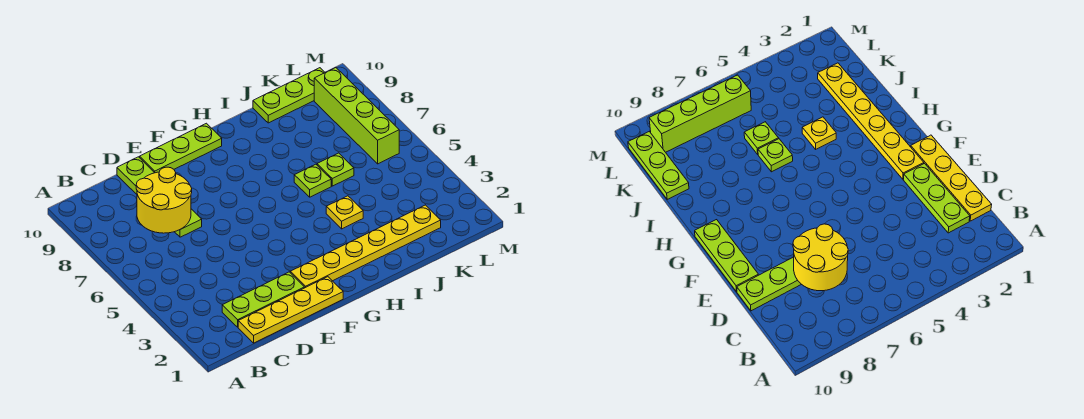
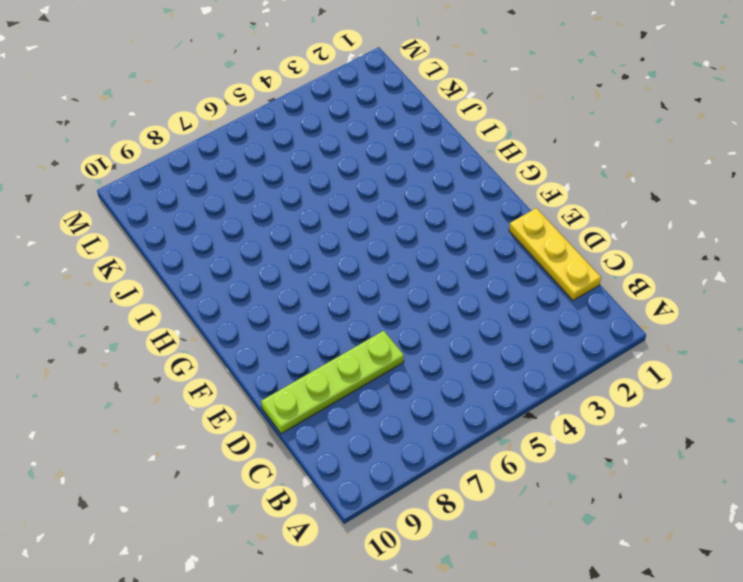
yellow plate C1:E1 level 1 -> yellow plate C1:F1 level 1
none -> lime plate C2:E2 level 1
none -> lime plate E10:G10 level 1

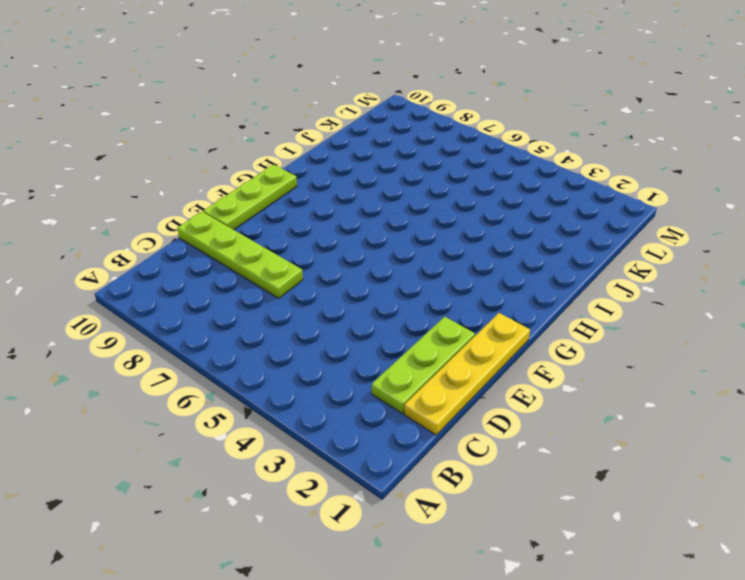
none -> yellow plate F2:K2 level 1
none -> yellow plate I4 level 1

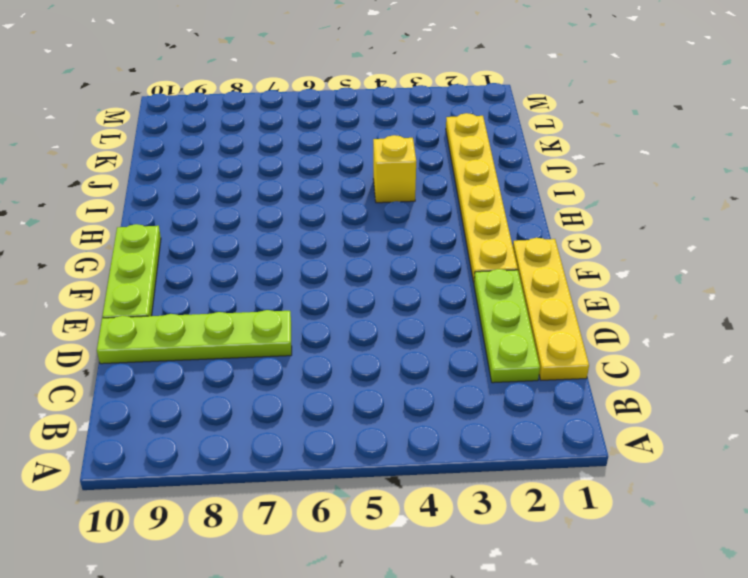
yellow brick I4 level 1 -> yellow plate I4 level 1
none -> lime plate I6 level 1
none -> lime plate J6 level 1

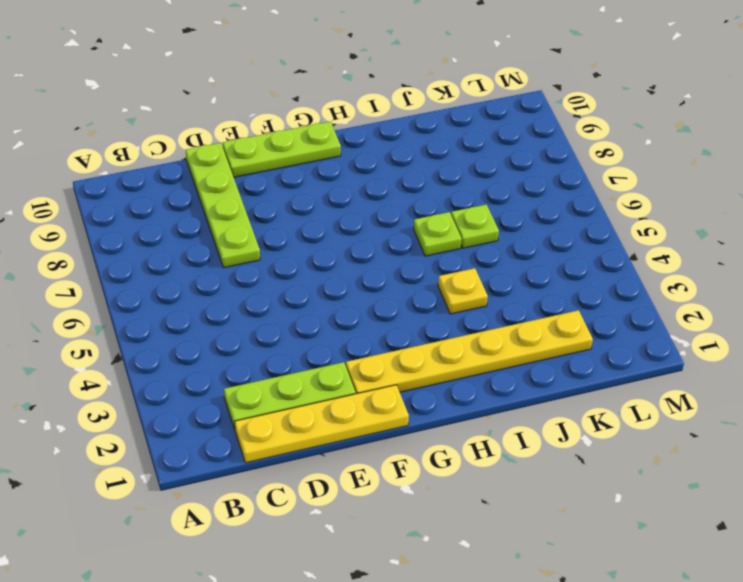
none -> lime plate J10:L10 level 1
none -> lime brick L6:L9 level 1

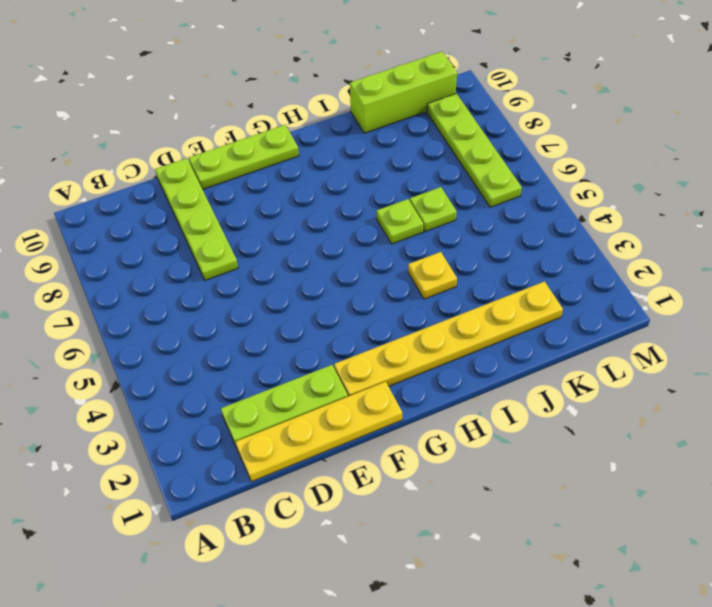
lime brick J10:L10 level 1 -> lime plate J10:L10 level 1
lime plate L6:L9 level 1 -> lime brick L6:L9 level 1
none -> yellow round brick C7:D8 level 2

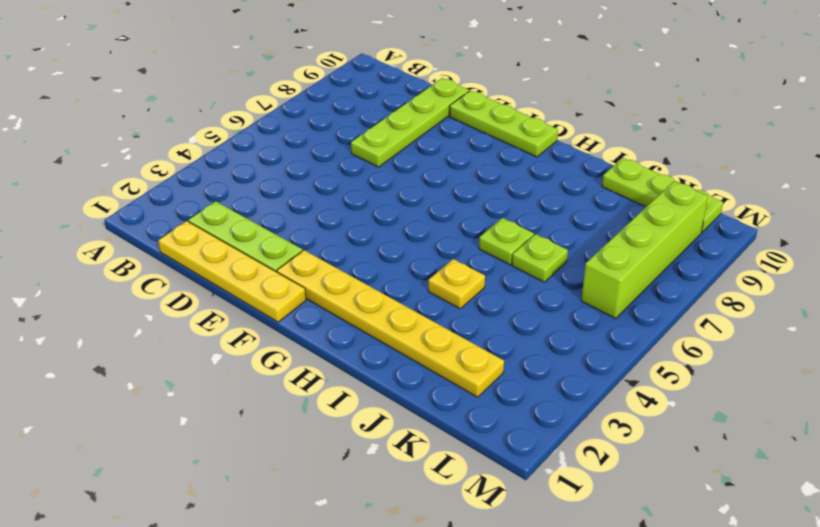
none -> yellow round brick C7:D8 level 2

